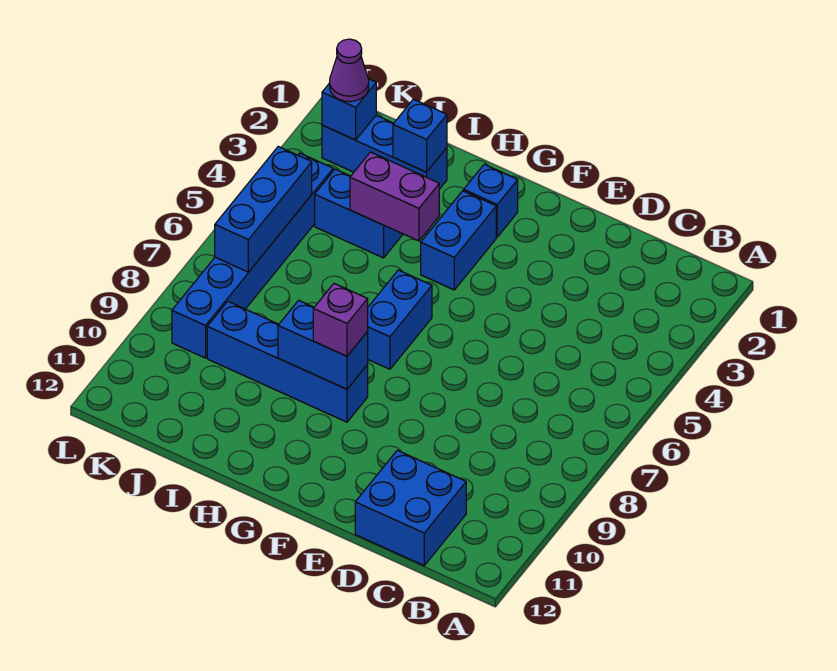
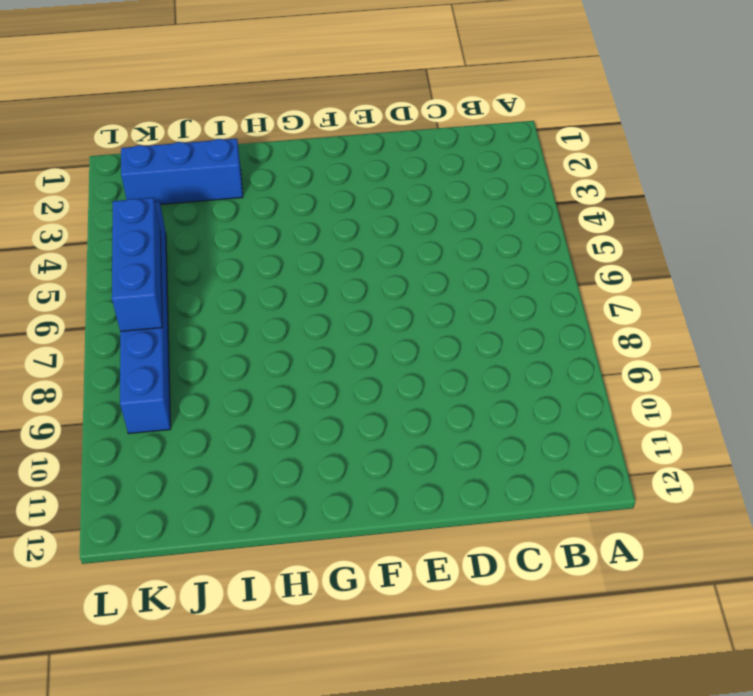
none -> blue brick C11:D12 level 1
none -> blue brick G2 level 1
none -> blue brick G3:G4 level 1

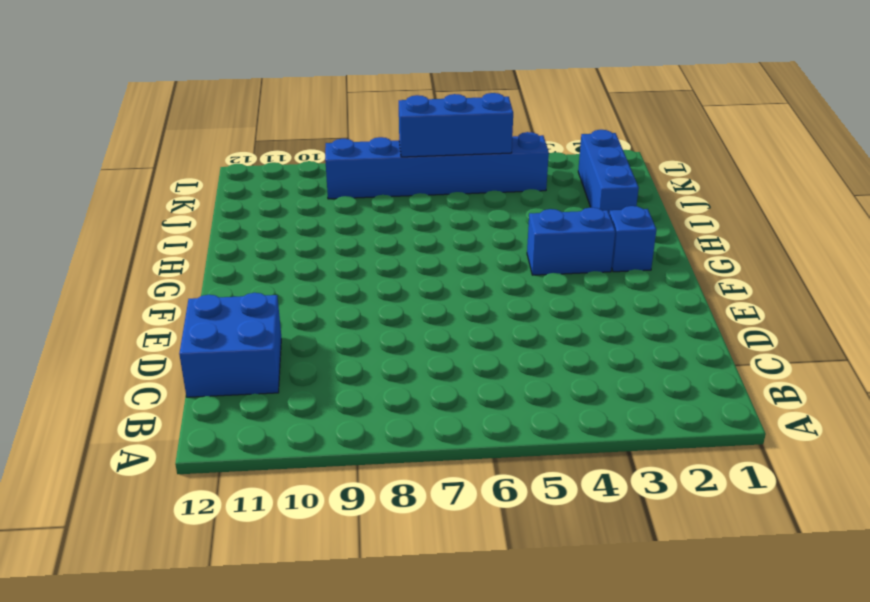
none -> blue brick G6:G7 level 1
none -> blue brick G9:J9 level 1
none -> blue brick I4:J4 level 1

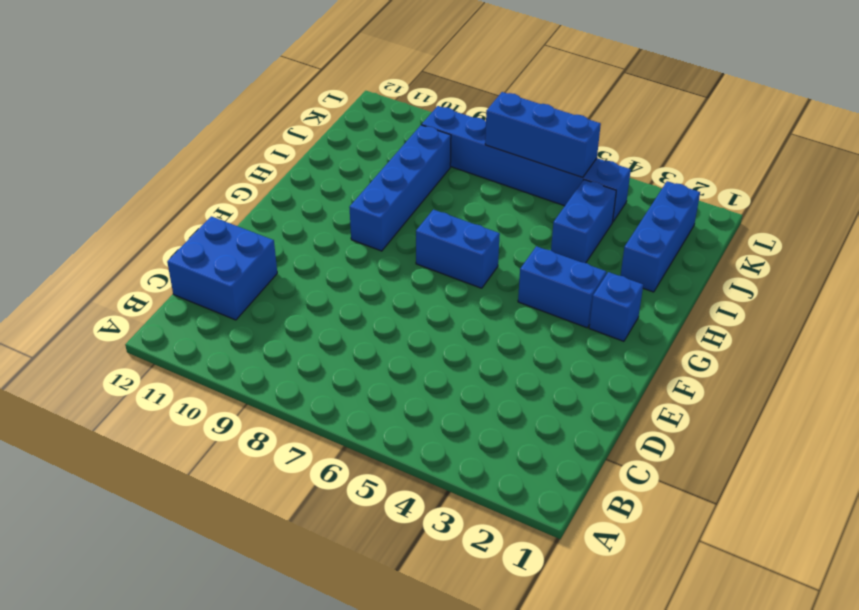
none -> blue brick G9:H9 level 2
none -> purple brick H4:I4 level 2
none -> blue brick I2 level 2

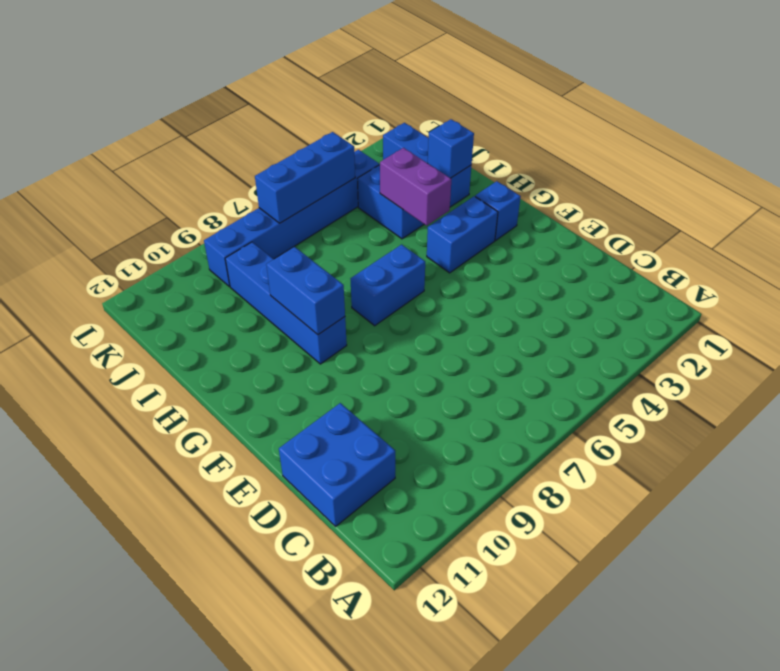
none -> blue brick K2 level 2
none -> purple brick G9 level 3
none -> purple cone K2 level 3

